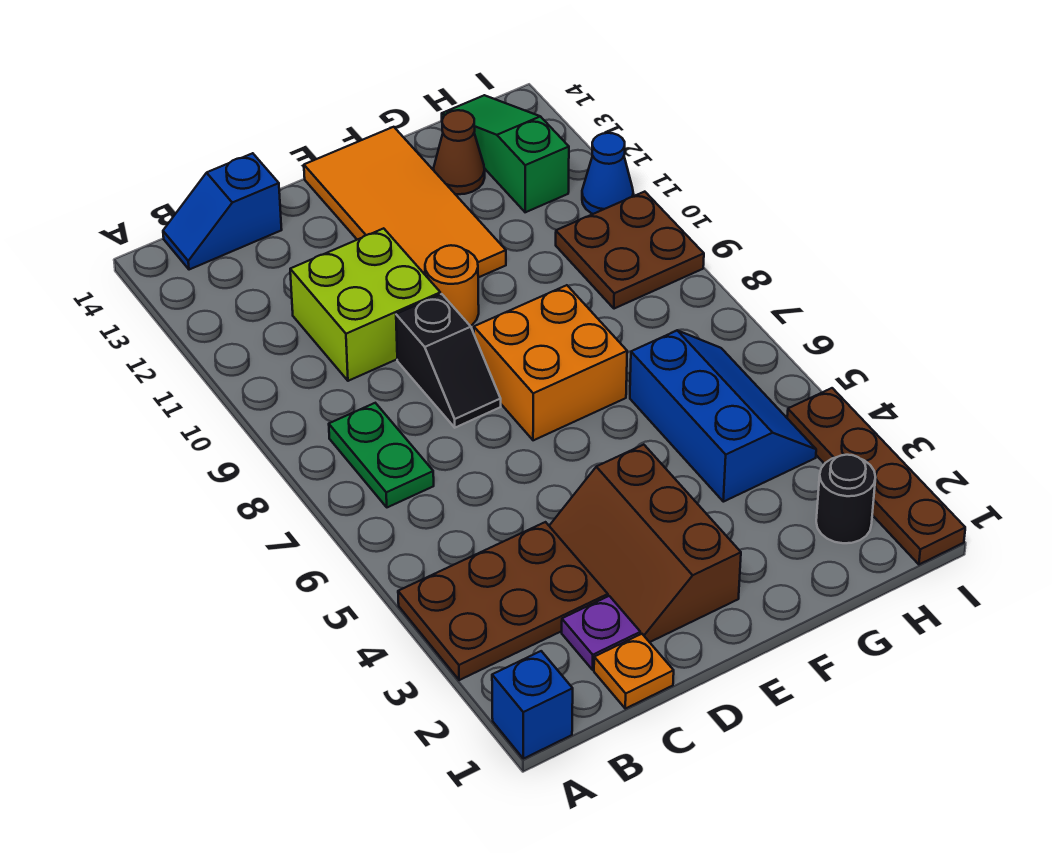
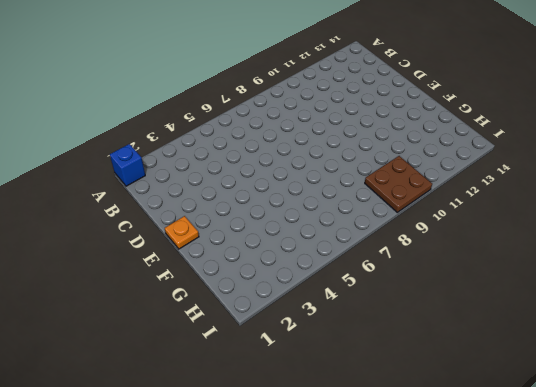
orange plate E1 level 1 -> orange plate C1 level 1
none -> brown plate A3:C4 level 1
none -> green plate B7:B8 level 1
none -> blue slope B14:C14 level 1 top C

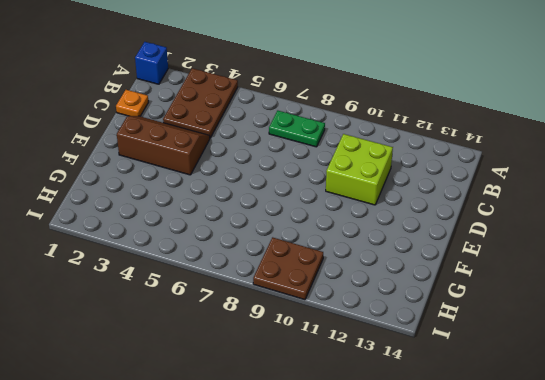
none -> blue slope B14:C14 level 1 top C
none -> purple plate C2 level 1
none -> black slope D8:D9 level 1 top 9

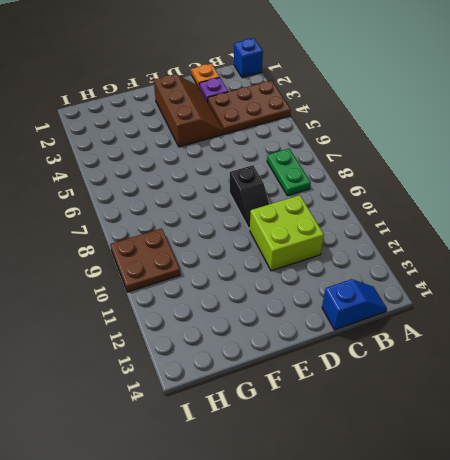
black slope D8:D9 level 1 top 8 -> black slope D8:D9 level 1 top 9
none -> orange brick E7:F8 level 1
none -> orange round brick E10 level 1
none -> orange tile E11:F14 level 1

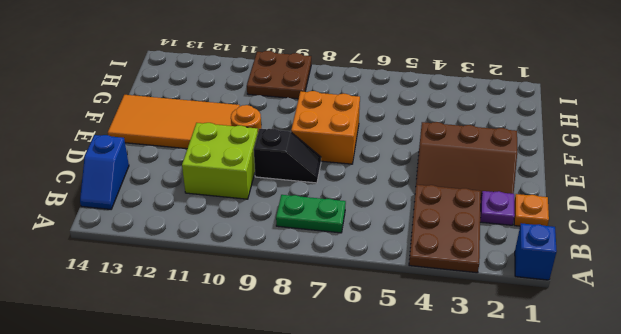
none -> blue slope G4:H6 level 1 top G
none -> brown cone G13 level 1
none -> black round brick H2 level 1

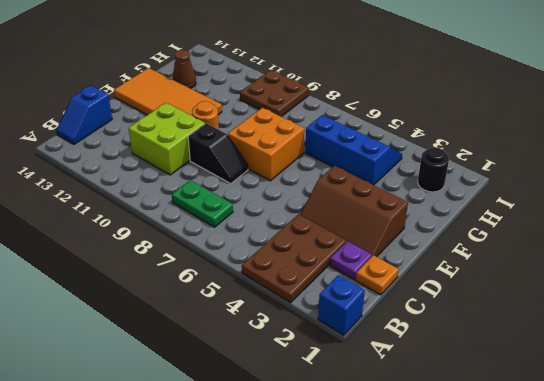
none -> green slope H12:H14 level 1 top 12
none -> brown plate I1:I4 level 1
none -> blue cone I11 level 1

